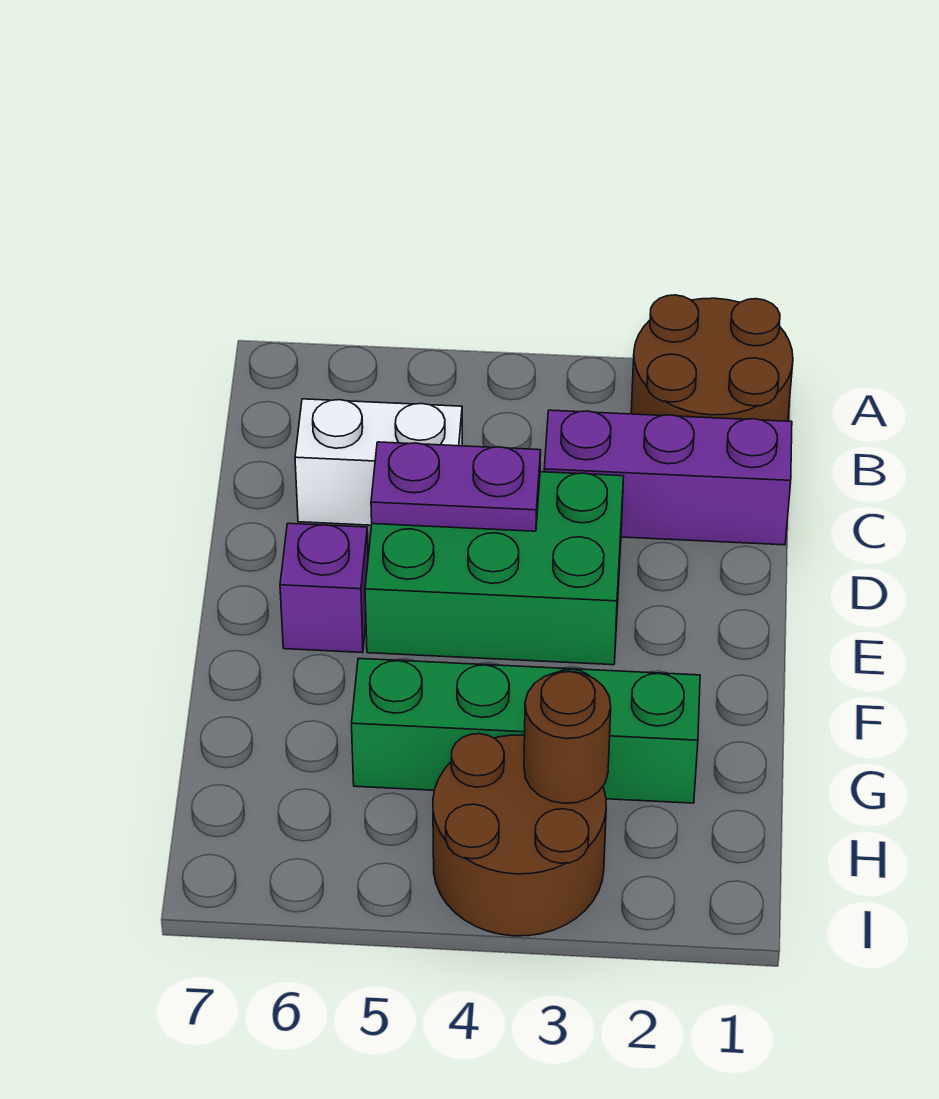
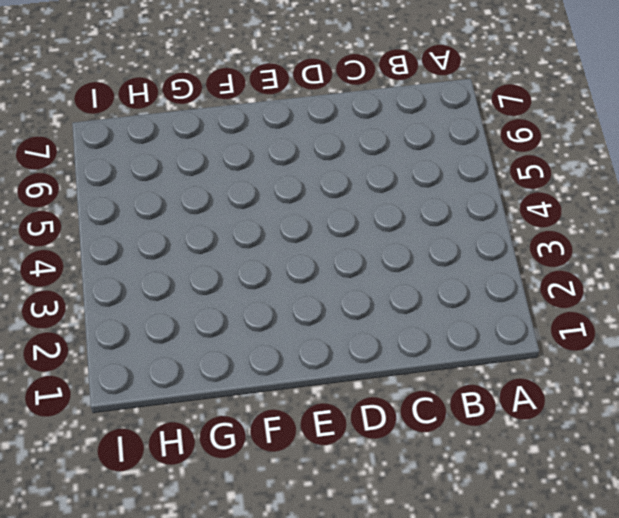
none -> brown round brick A1:B2 level 1
none -> purple brick C1:C3 level 1

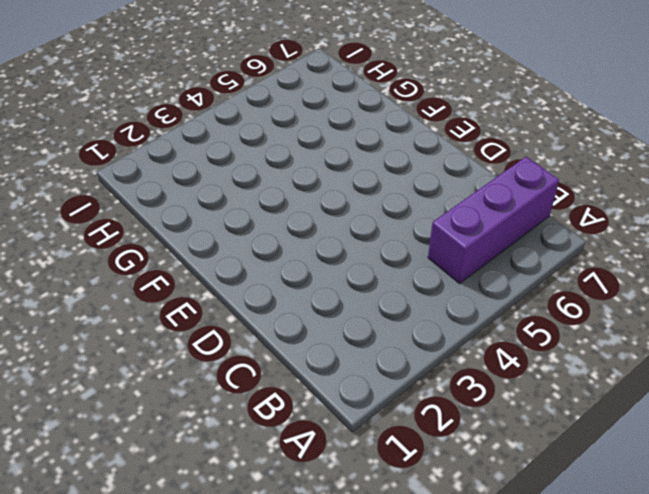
purple brick B5:B7 level 1 -> purple brick C1:C3 level 1
none -> brown round brick A1:B2 level 1
none -> white brick C5:C6 level 1

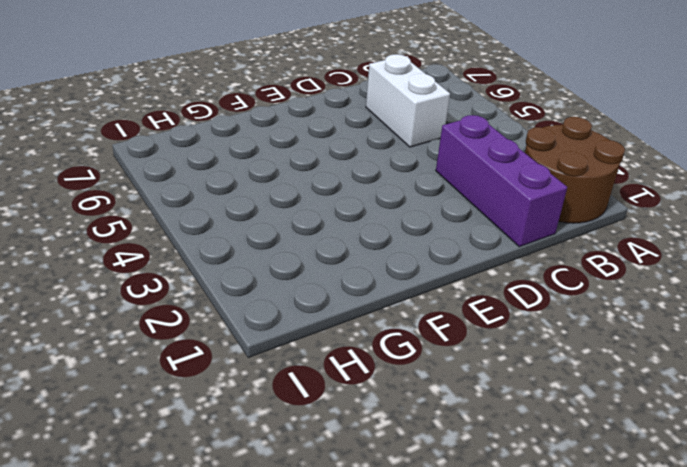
none -> green brick D3:E5 level 1
none -> purple brick E6 level 1

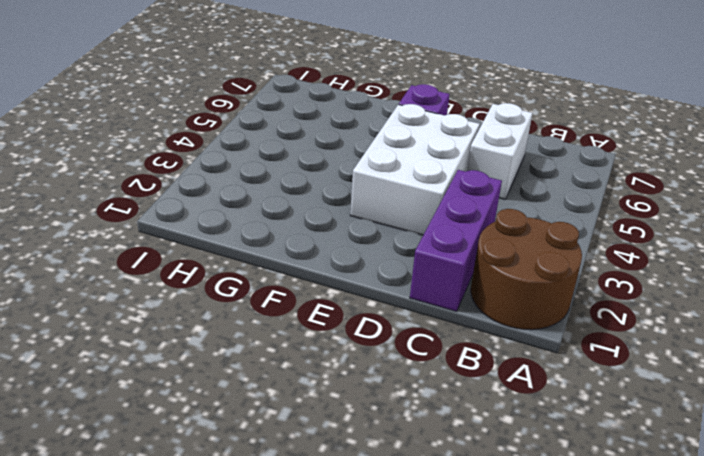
white brick D3:E5 level 1 -> green brick D3:E5 level 1
none -> green brick G2:G5 level 1
none -> brown round brick H3:I4 level 1

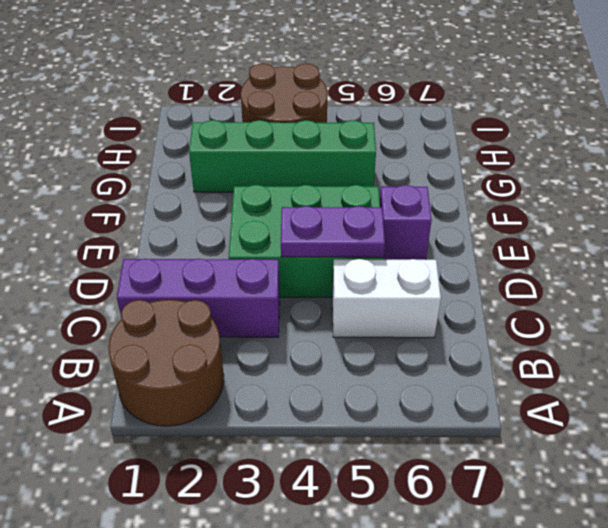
none -> brown round brick H3 level 2

